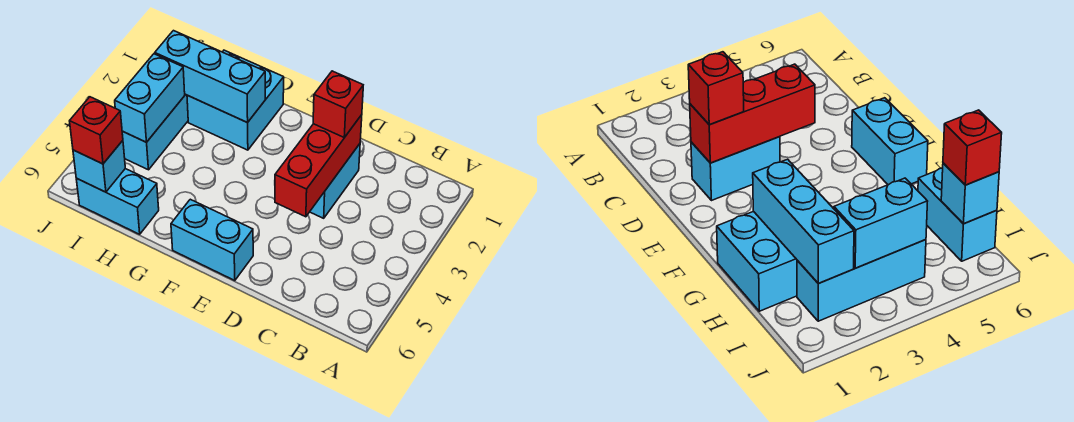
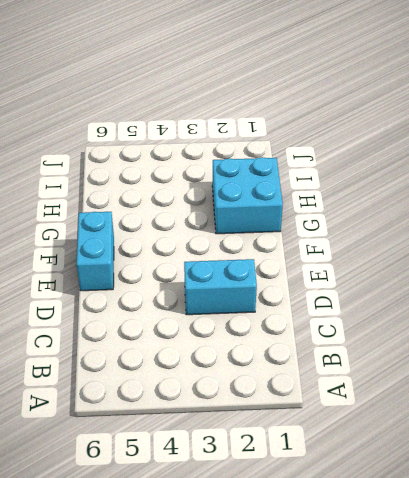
none -> cyan brick H6:I6 level 1
none -> cyan brick I2:I4 level 1

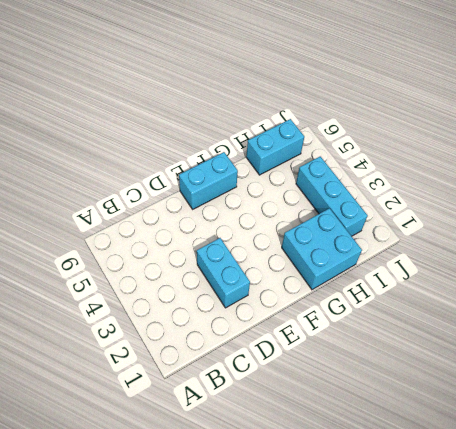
none -> red brick D2:D4 level 2
none -> cyan brick G2:I2 level 2

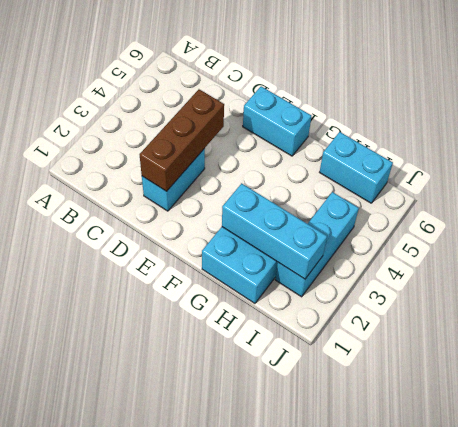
brown brick D2:D4 level 2 -> red brick D2:D4 level 2
none -> cyan brick I3:I4 level 2
none -> cyan brick I6 level 2

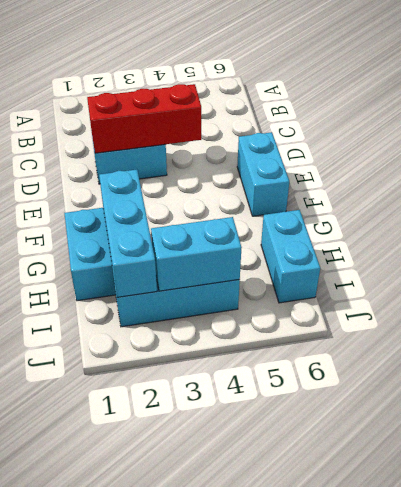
none -> cyan brick I6 level 2
none -> red brick D2 level 3

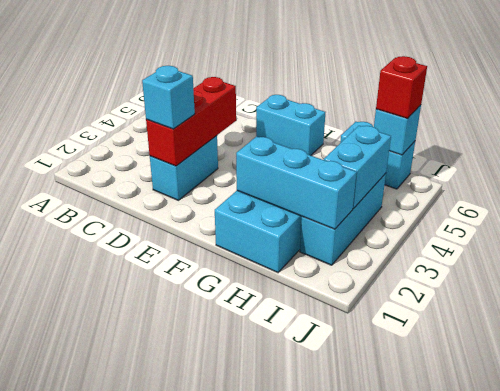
cyan brick D2 level 3 -> red brick D2 level 3

